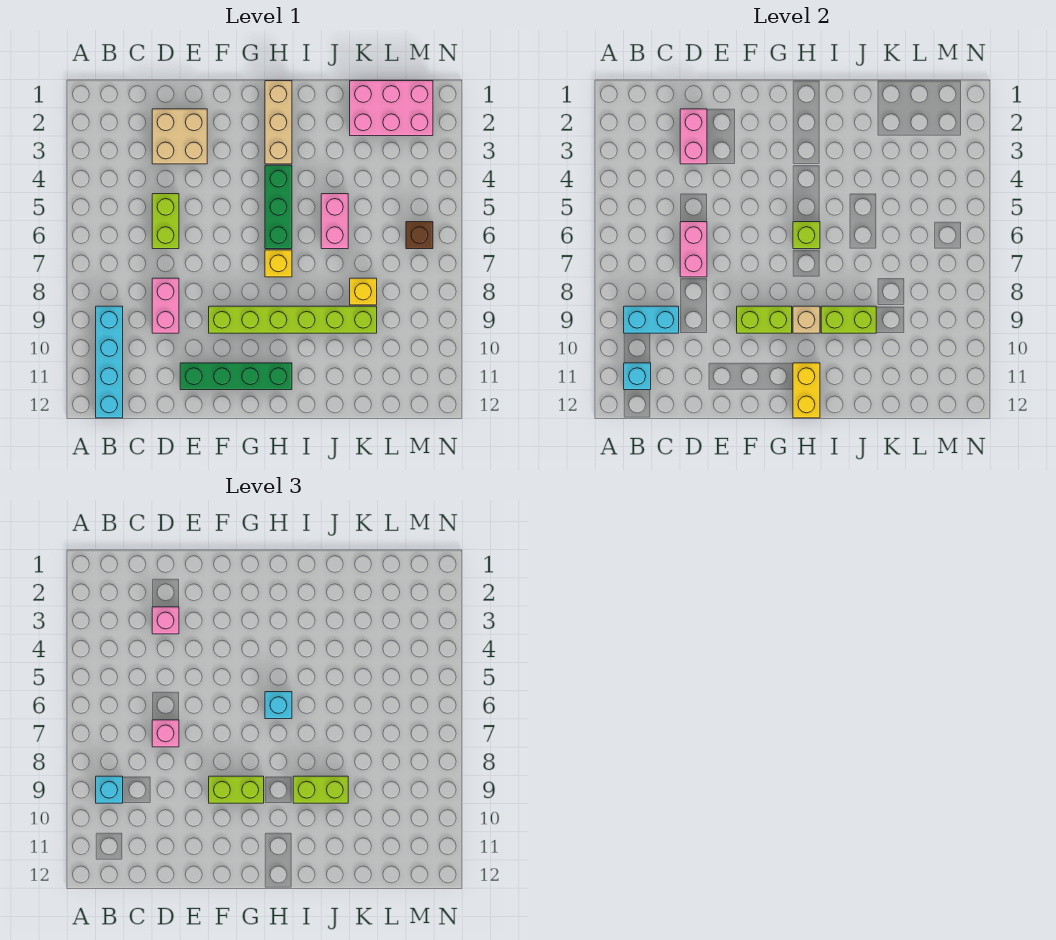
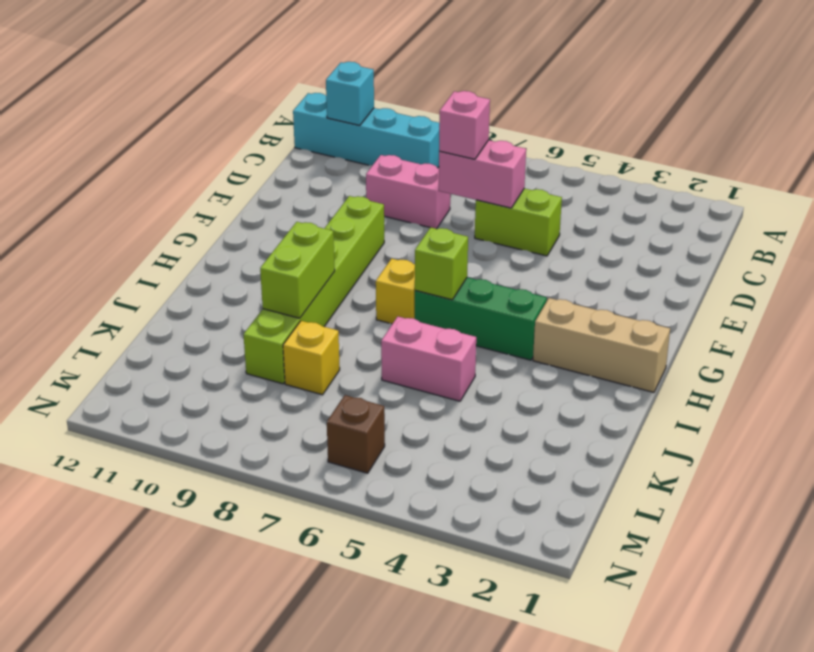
none -> tan brick D2:E3 level 1
none -> green brick E11:H11 level 1
none -> pink brick K1:M2 level 1

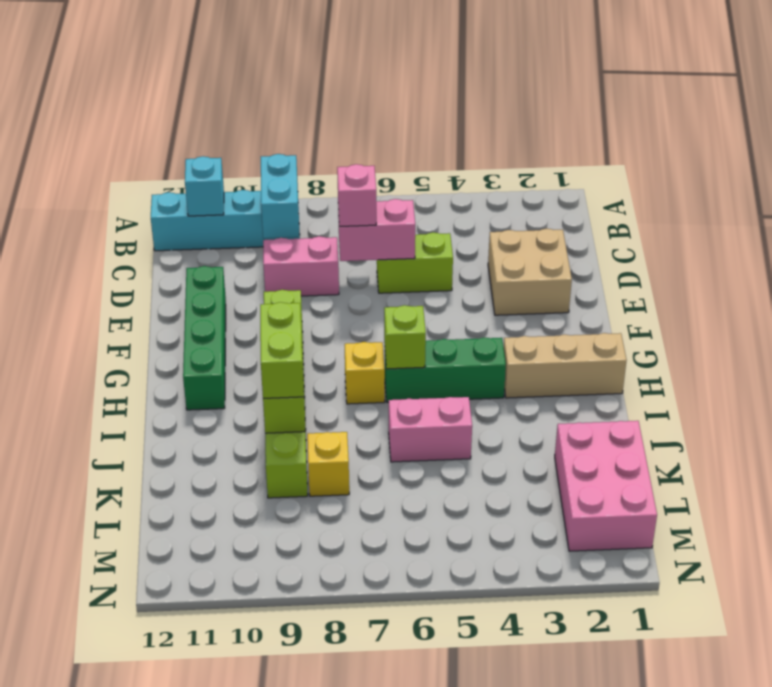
none -> brown brick M6 level 1
none -> pink brick D2:D3 level 2
none -> lime brick F9:G9 level 2

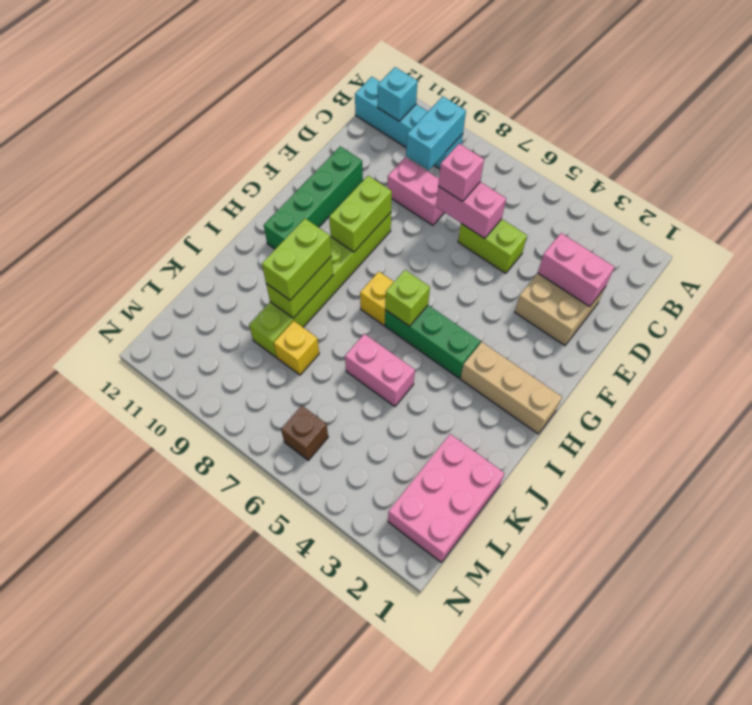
none -> tan brick H9 level 2
none -> yellow brick H11:H12 level 2
none -> cyan brick B9 level 3

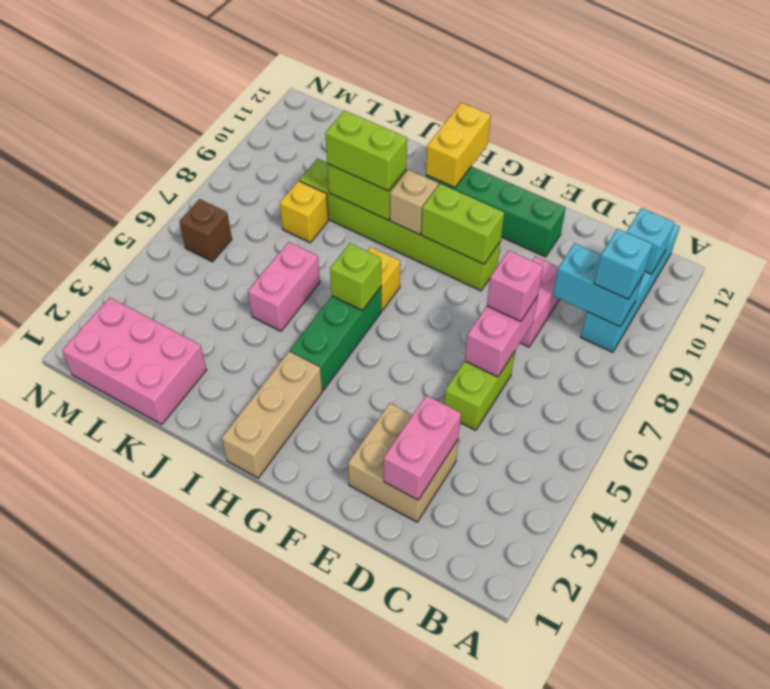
none -> pink brick D3 level 3
none -> lime brick F9:G9 level 3
none -> cyan brick H6 level 3

